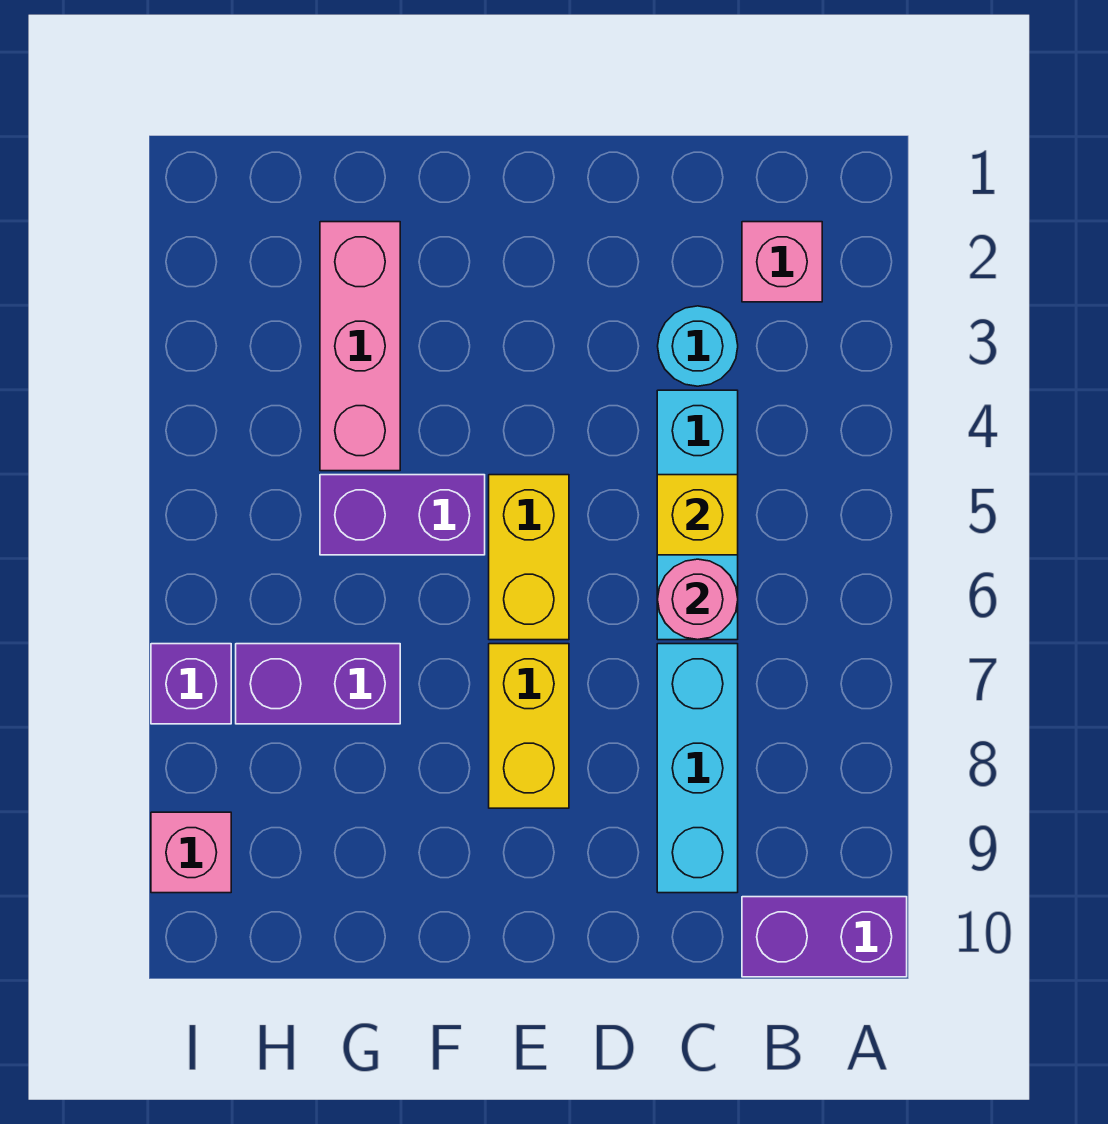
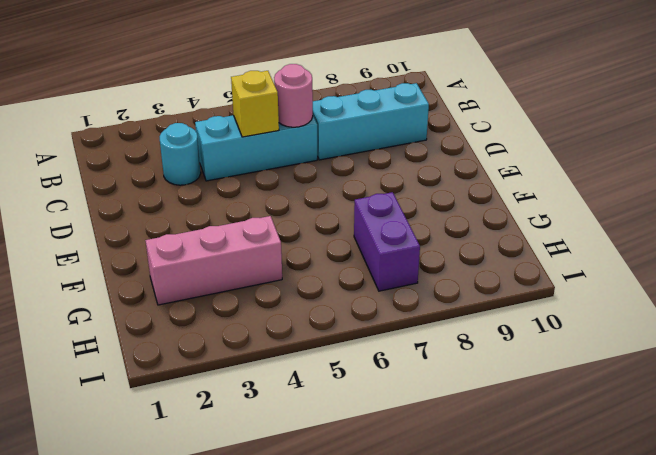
none -> purple brick A10:B10 level 1
none -> pink brick B2 level 1
none -> yellow brick E5:E6 level 1

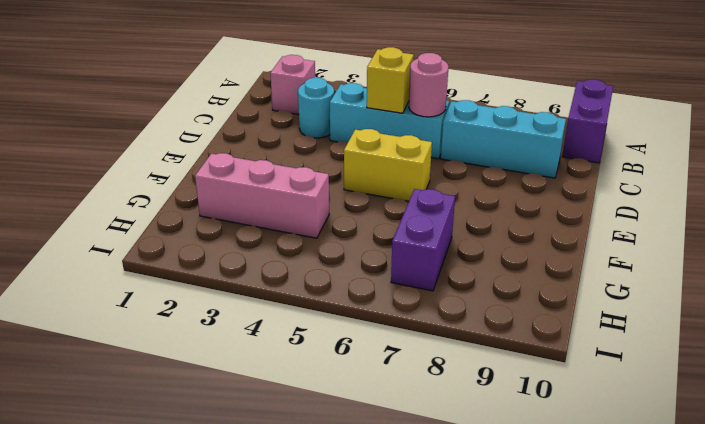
none -> yellow brick E7:E8 level 1
none -> purple brick F5:G5 level 1
none -> purple brick I7 level 1

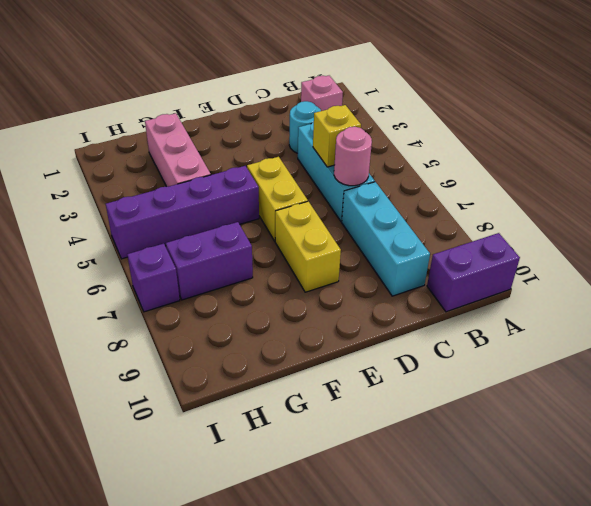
purple brick F5:I5 level 1 -> purple brick F5:G5 level 1
none -> pink brick I9 level 1

